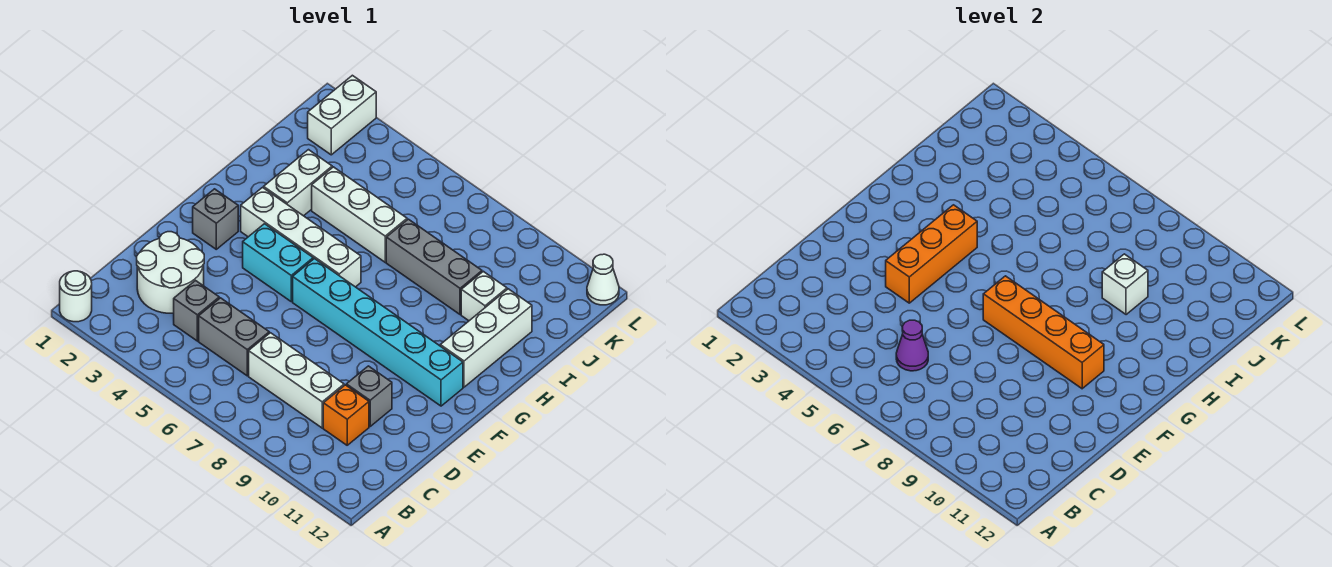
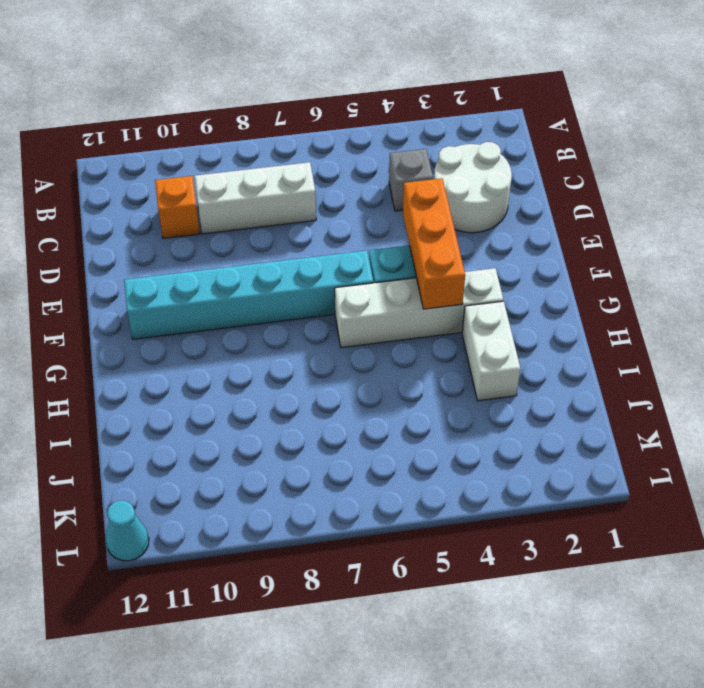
cyan cone L12 level 1 -> white cone L12 level 1
none -> white round brick A1 level 1
none -> grey brick C5:C6 level 1
none -> grey brick D10 level 1

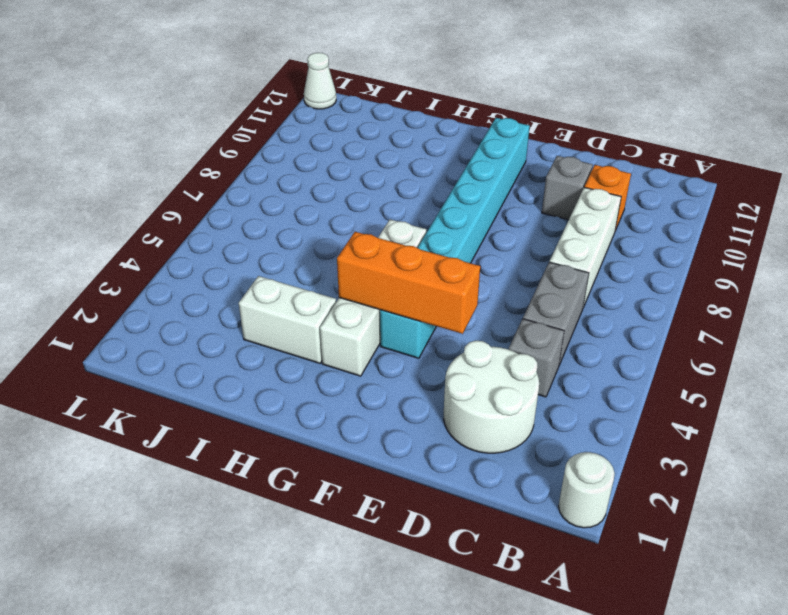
none -> grey brick F2 level 1
none -> white brick G11:I11 level 1
none -> white brick I4:I6 level 1

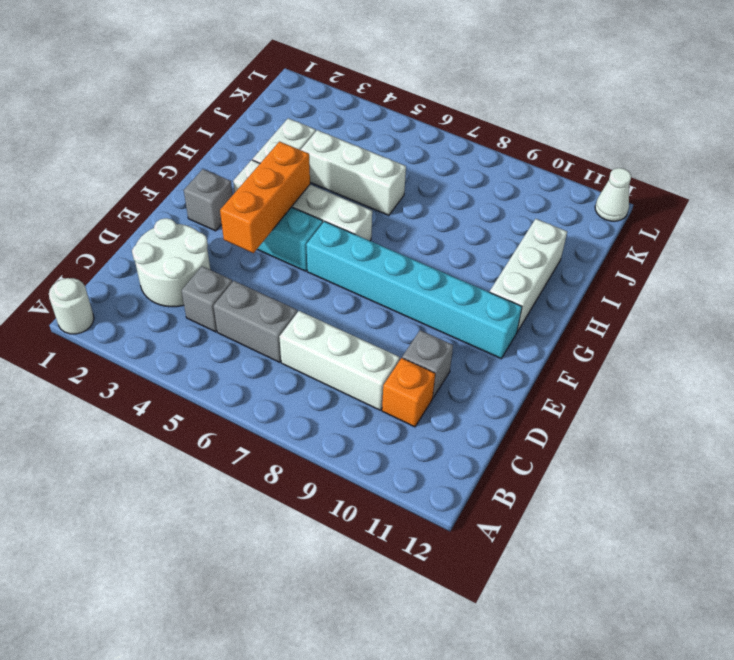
none -> grey brick I7:I9 level 1
none -> white brick I10 level 1
none -> white brick K2:L2 level 1

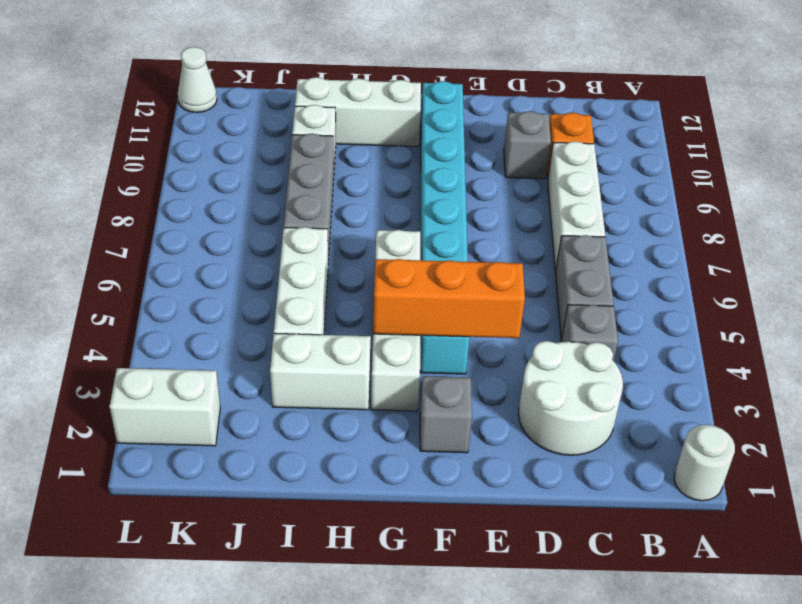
none -> purple cone C6 level 2
none -> orange brick F7:F10 level 2
none -> white brick I9 level 2

